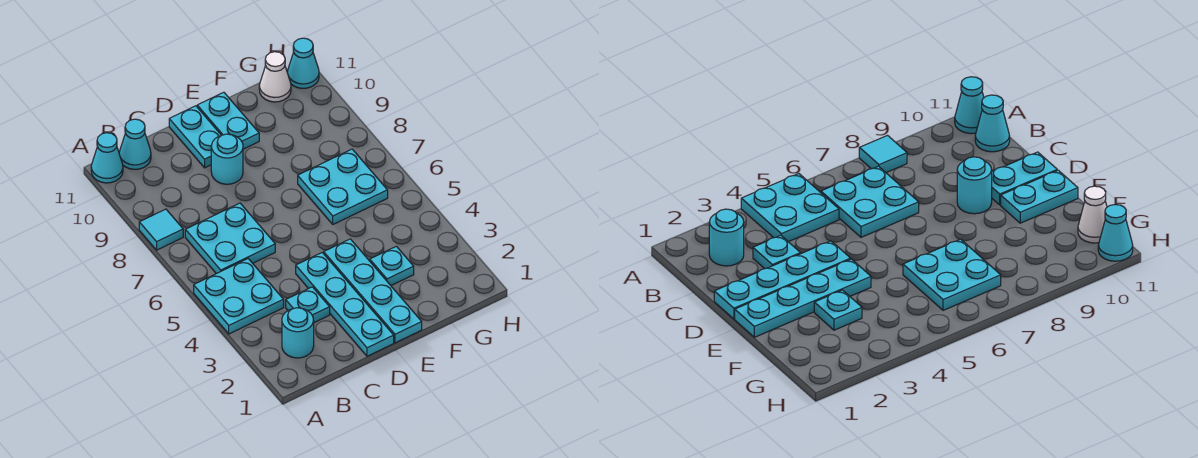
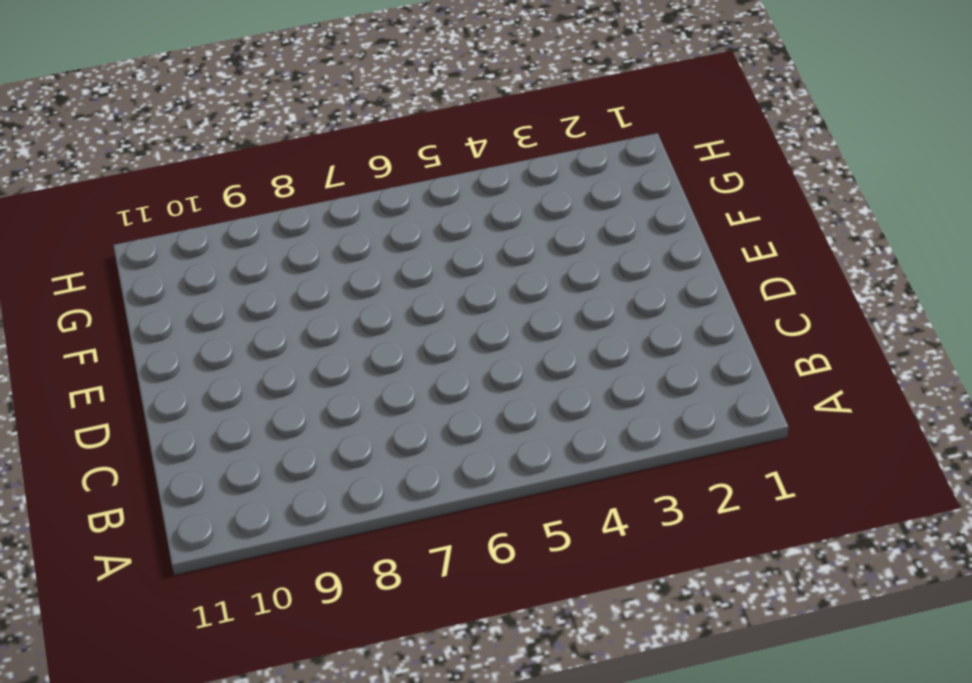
none -> cyan plate A4:B5 level 1
none -> cyan tile A8 level 1
none -> cyan cone A11 level 1

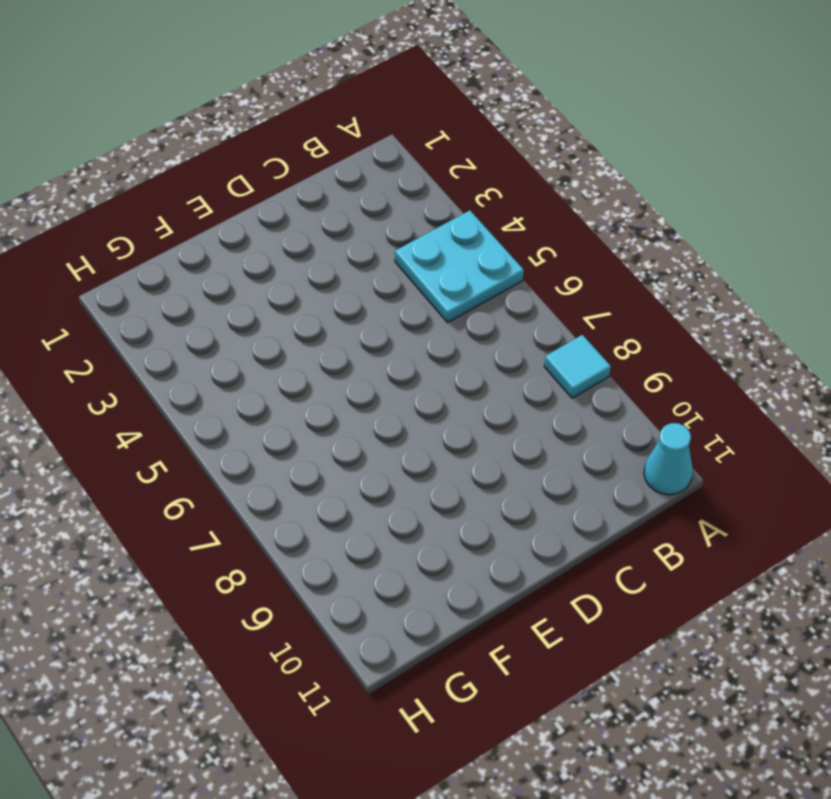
none -> cyan round brick B2 level 1
none -> cyan plate B6:C7 level 1
none -> cyan cone B11 level 1

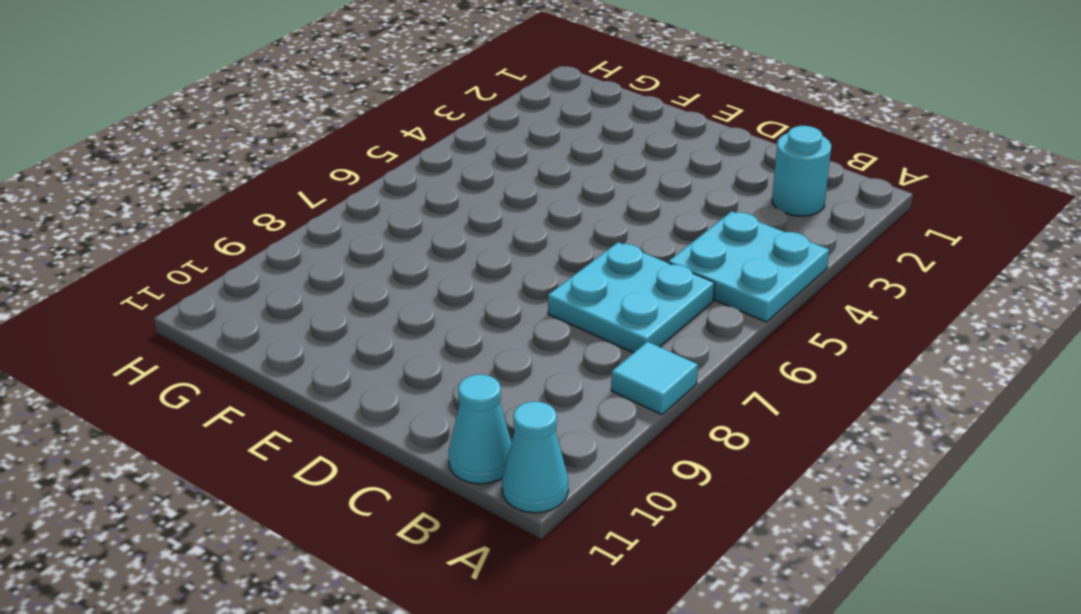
none -> cyan plate C3 level 1
none -> cyan plate D1:D4 level 1
none -> cyan round brick D9 level 1

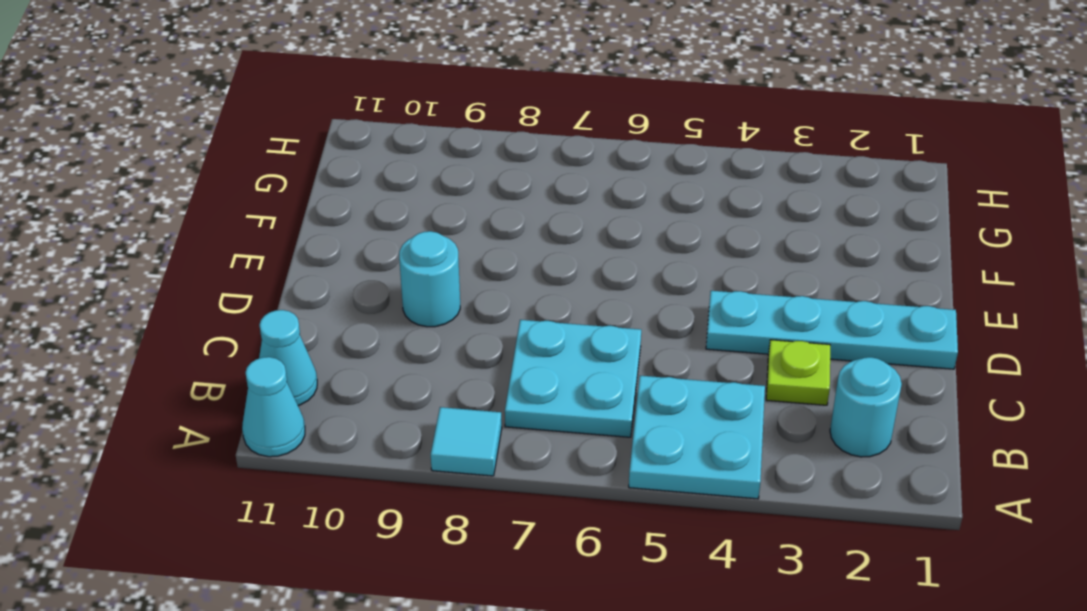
lime plate C3 level 1 -> cyan plate C3 level 1
none -> cyan plate D10:D11 level 1
none -> cyan plate E1:E4 level 1
none -> cyan plate E10:E11 level 1

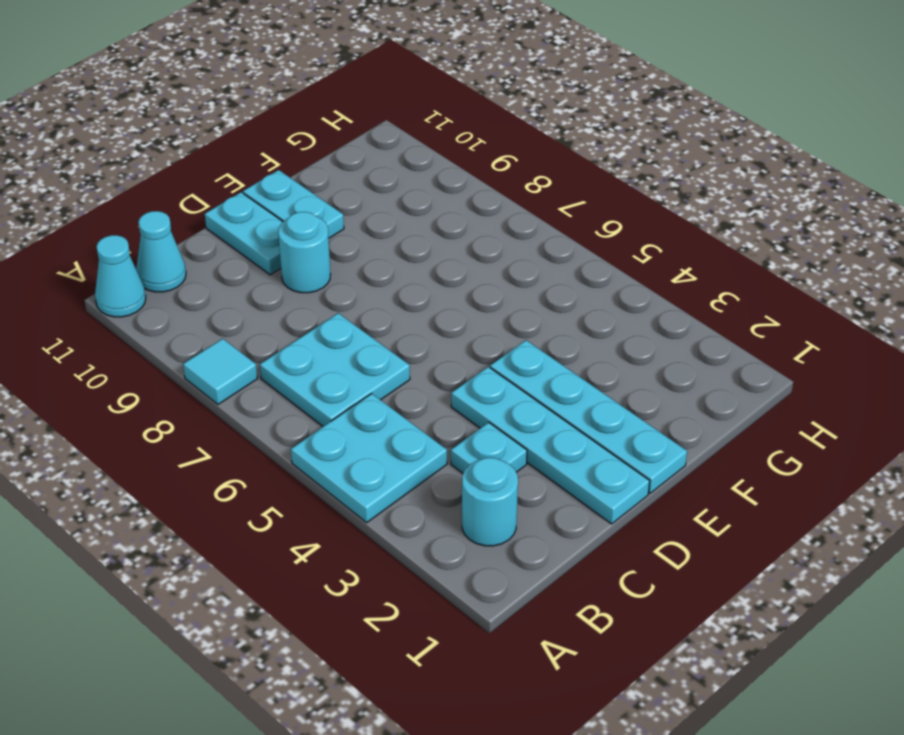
none -> cyan plate F3 level 1
none -> cyan plate F6:G7 level 1
none -> white cone G11 level 1

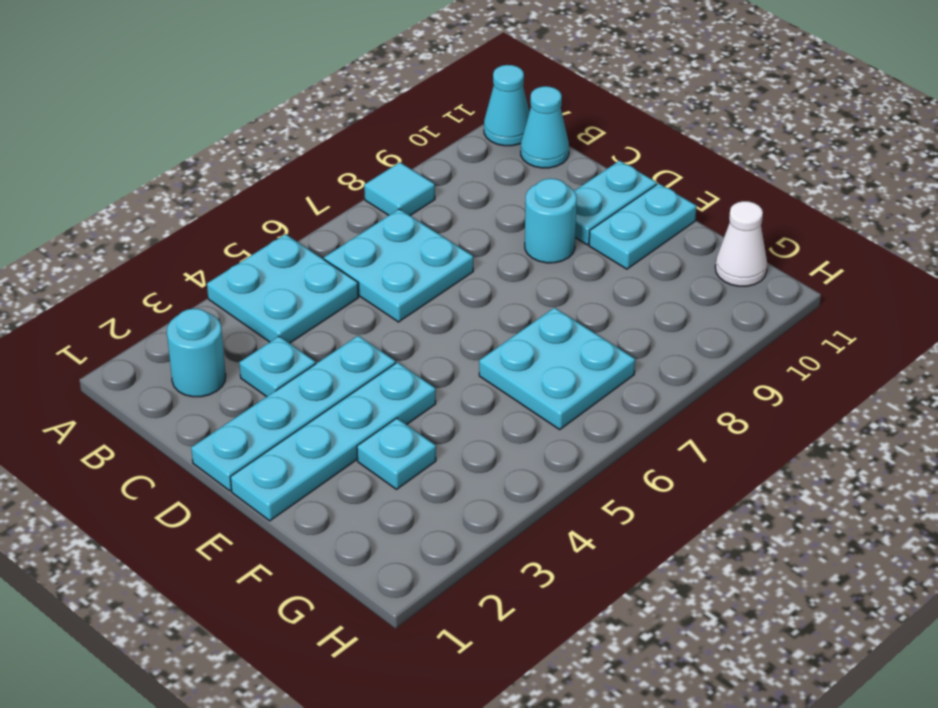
none -> cyan cone H11 level 1

